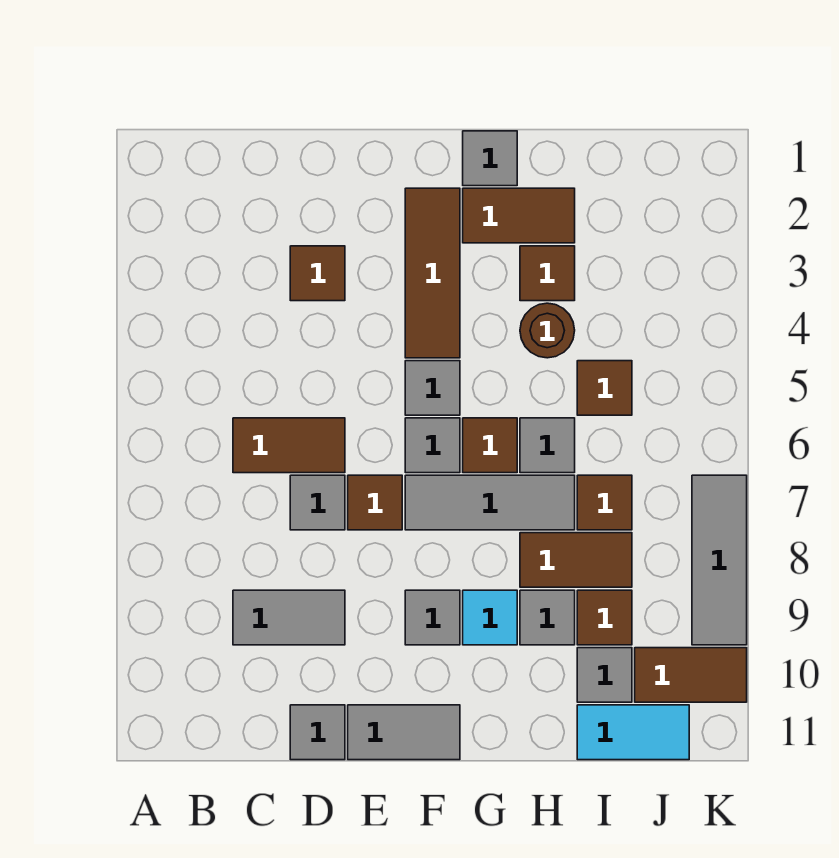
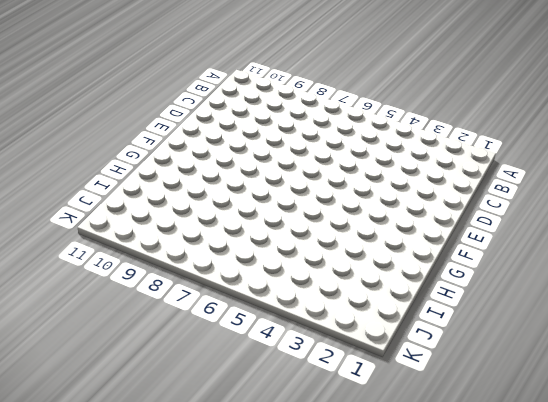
none -> brown tile C6:D6 level 1
none -> grey tile C9:D9 level 1
none -> brown tile D3 level 1

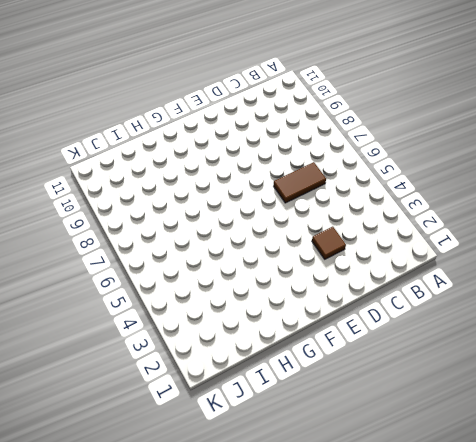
none -> grey tile C9:D9 level 1
none -> grey tile D7 level 1
none -> grey tile D11 level 1

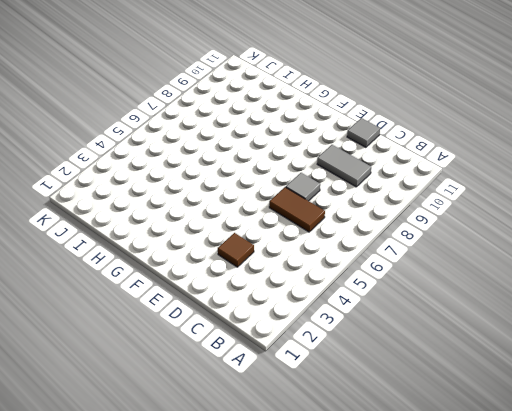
none -> brown tile E7 level 1
none -> grey tile E11:F11 level 1
none -> brown tile F2:F4 level 1

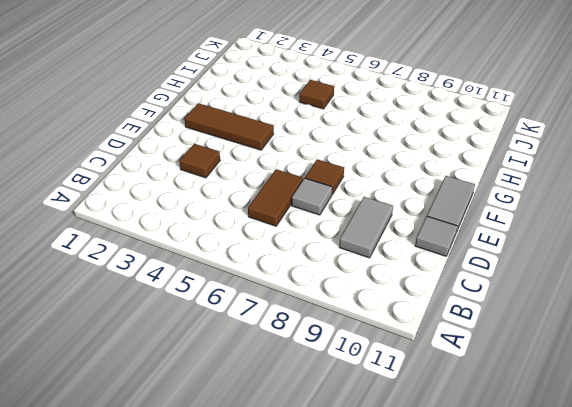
none -> grey tile F5 level 1
none -> grey tile F6 level 1
none -> grey tile F7:H7 level 1

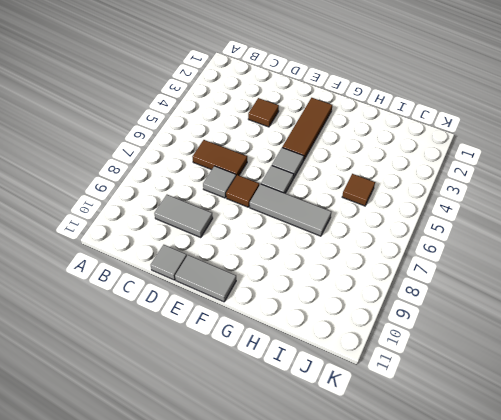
none -> grey tile F9 level 1
none -> grey tile G1 level 1
none -> brown tile G2:H2 level 1

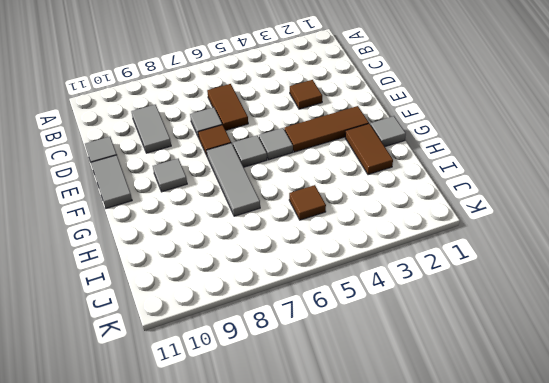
none -> brown tile G6 level 1
none -> cyan tile G9 level 1
none -> brown tile H3 level 1

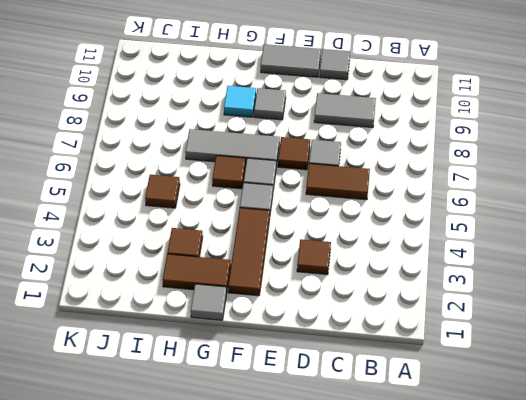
none -> brown round brick H4 level 1
none -> grey tile H6 level 1
none -> brown tile H8:I8 level 1

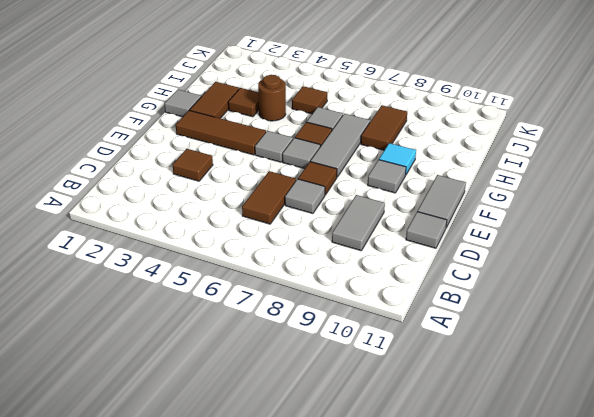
none -> grey tile H9 level 1
none -> brown tile I7 level 1
none -> brown tile I9 level 1

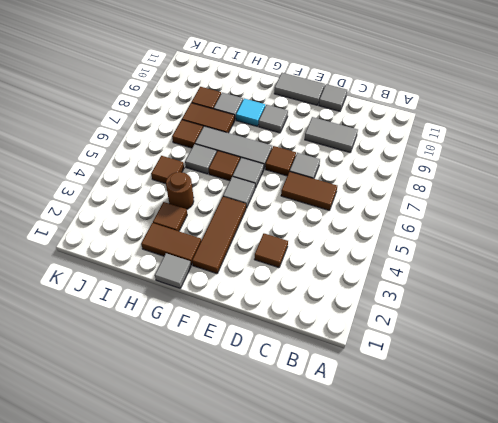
none -> grey tile I10 level 1
none -> cyan tile I11:J11 level 1
none -> brown tile J10:K10 level 1

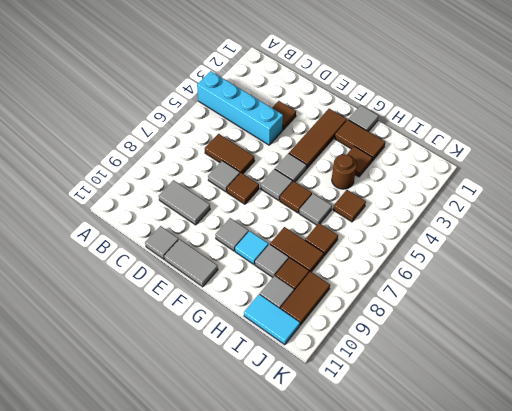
cyan brick A4:D4 level 1 -> none
brown tile J9:J10 level 1 -> brown tile J10:K10 level 1
none -> grey tile F7:H7 level 1
none -> grey tile K7:K9 level 1

